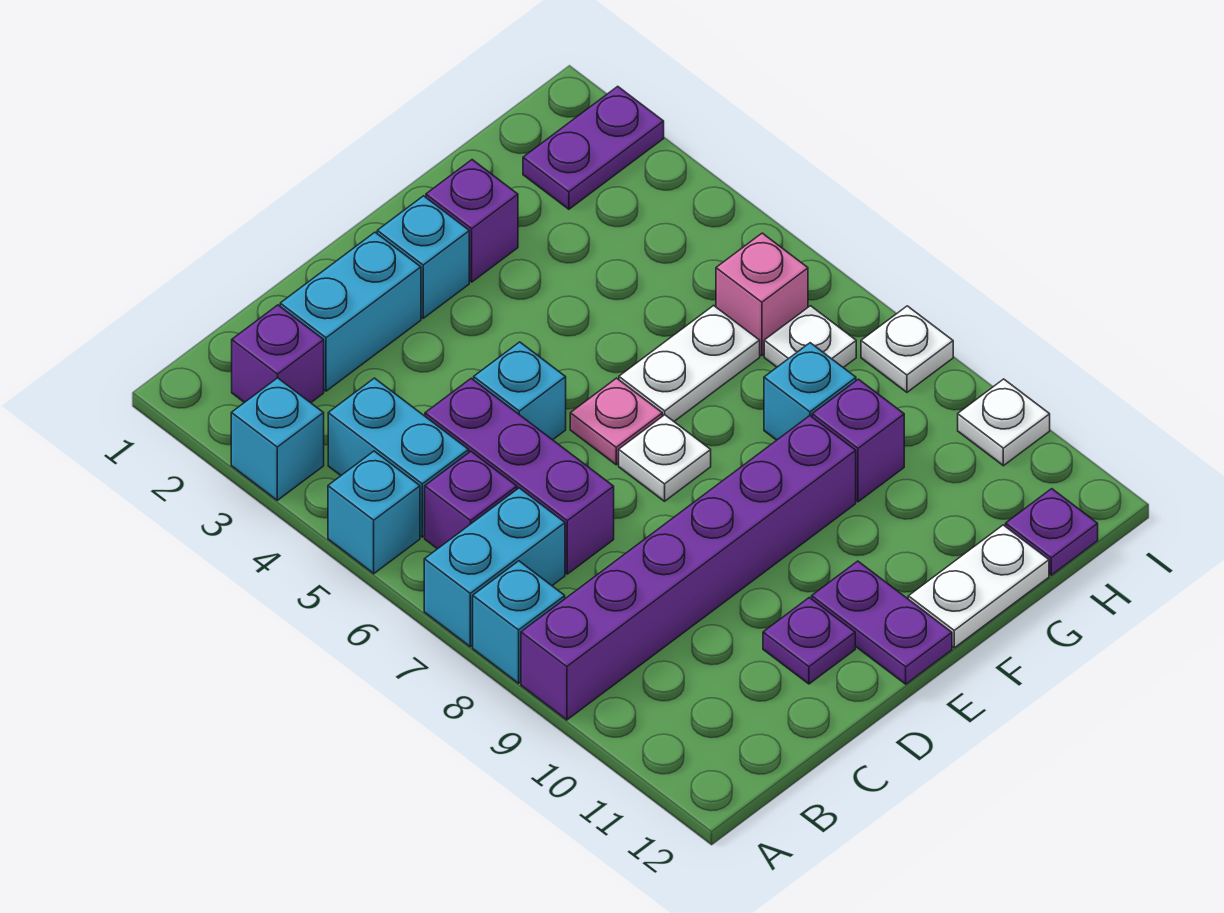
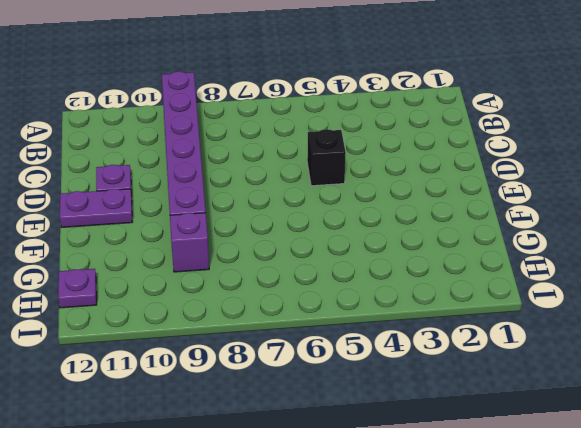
black brick D5 level 1 -> cyan brick D5 level 1
none -> cyan brick A3 level 1
none -> cyan brick A5 level 1
none -> cyan brick A7:B7 level 1

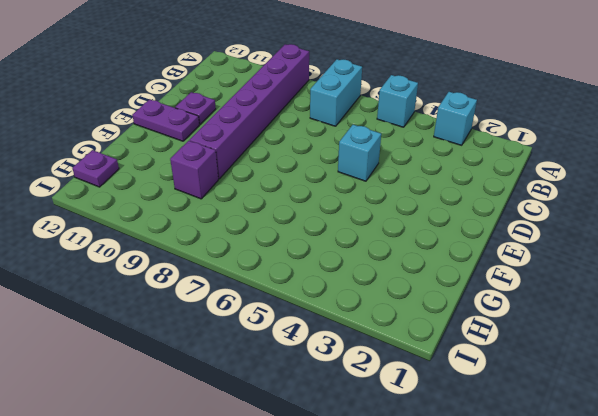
none -> cyan brick A8 level 1
none -> purple brick B2 level 1
none -> cyan brick B4:B5 level 1

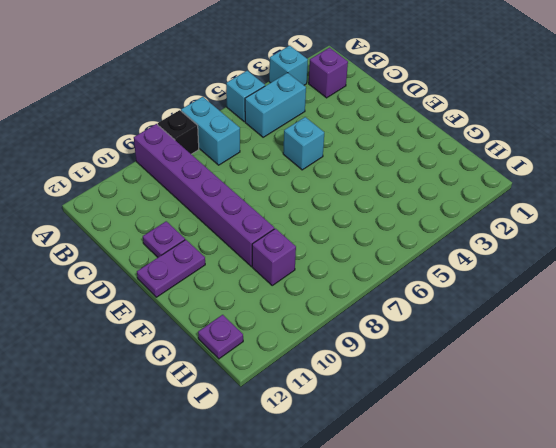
black brick A8 level 1 -> cyan brick A8 level 1
none -> purple brick B6 level 1
none -> cyan brick C2:D2 level 1
none -> purple brick C5:C7 level 1

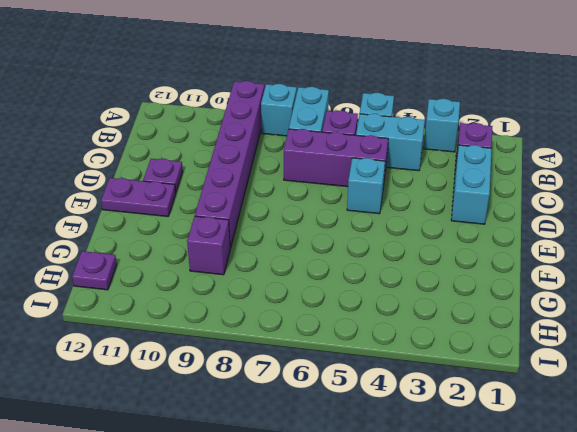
none -> cyan brick E2 level 1
none -> pink plate E6 level 1
none -> white plate E7 level 1

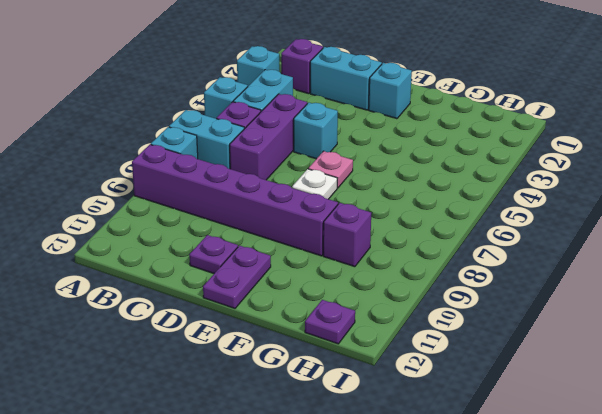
none -> purple brick F2 level 1
none -> white plate F6:G6 level 1
none -> white plate F12:G12 level 1

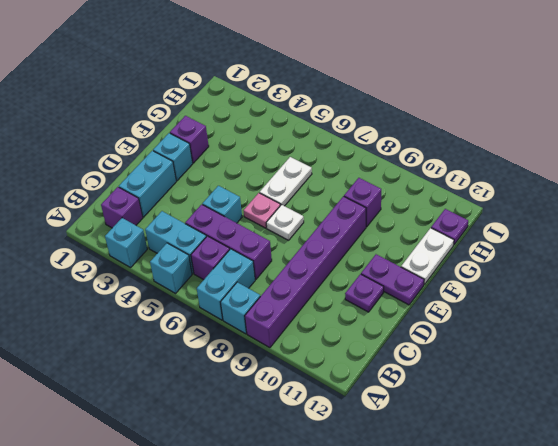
none -> cyan brick G8 level 1
none -> purple plate H2:I2 level 1
none -> pink brick H6 level 1

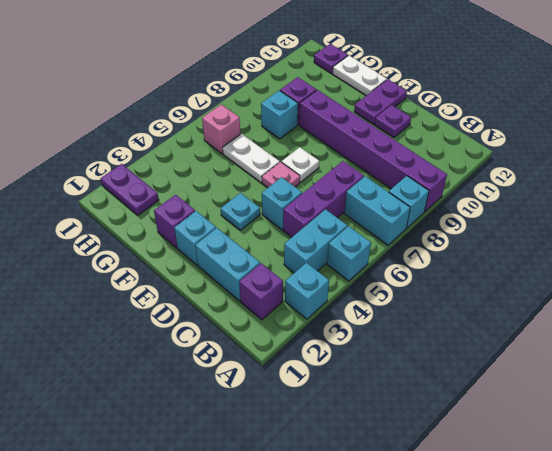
cyan plate E4 level 1 -> none
none -> purple brick B6 level 1
none -> white plate H7 level 1
none -> white plate I8 level 1

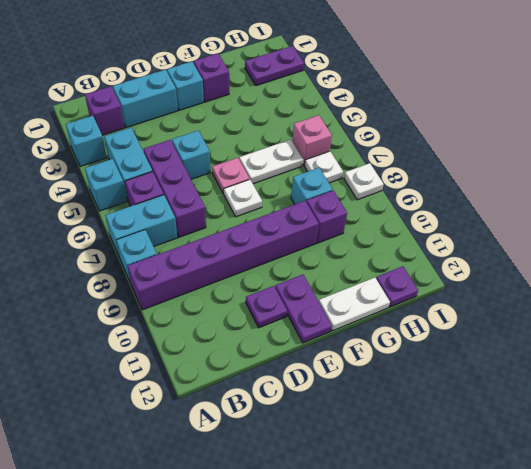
none -> white plate I10 level 1

